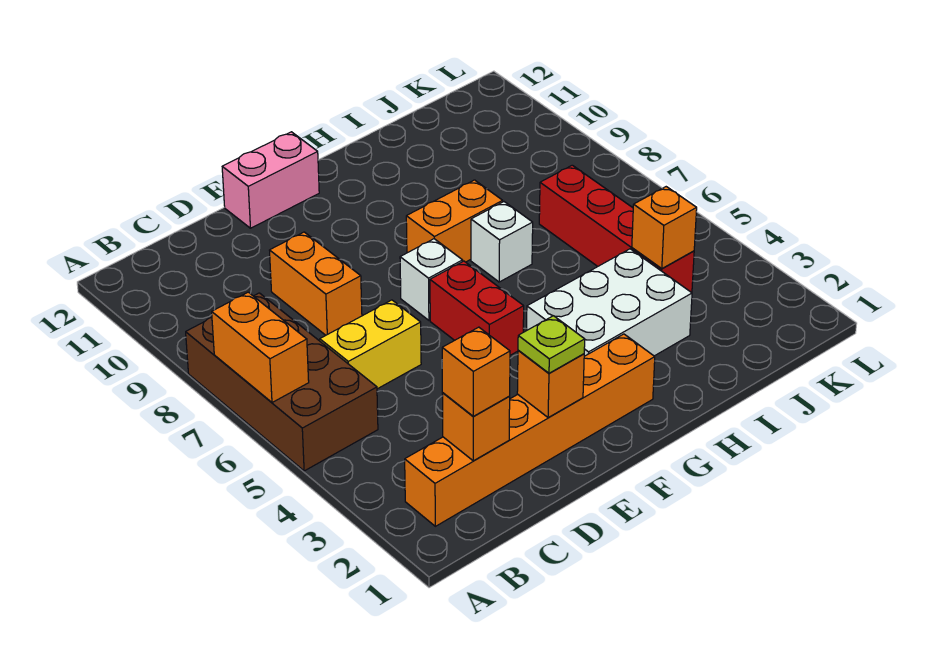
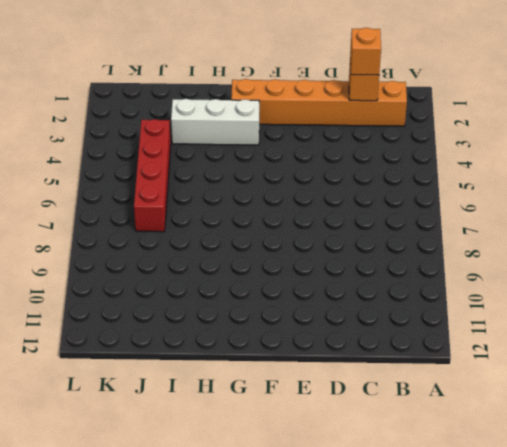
white brick G3:I3 level 1 -> white brick G3:I4 level 1
none -> brown brick A5:B8 level 1
none -> yellow brick C6:D6 level 1
none -> orange brick D8:D9 level 1

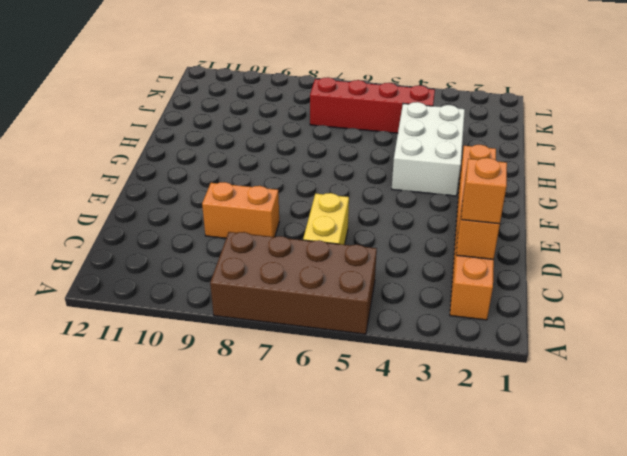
none -> pink brick E12:F12 level 1
none -> red brick F5:F6 level 1
none -> white brick F7 level 1

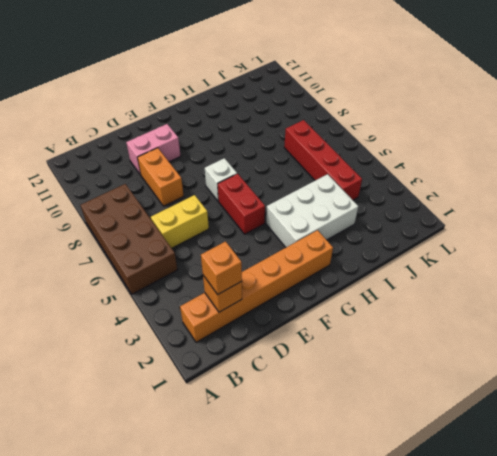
pink brick D10:E10 level 1 -> pink brick E12:F12 level 1
none -> orange brick G8:H8 level 1
none -> white brick H7 level 1
none -> orange brick A6:A7 level 2

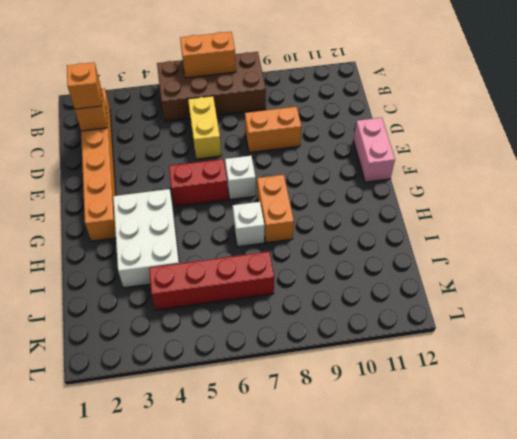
none -> orange brick E2 level 2
none -> orange brick J4 level 2
none -> lime plate E2 level 3

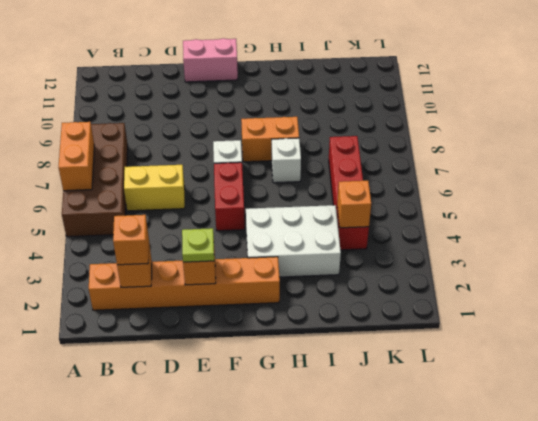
none -> orange brick D8:D9 level 1

